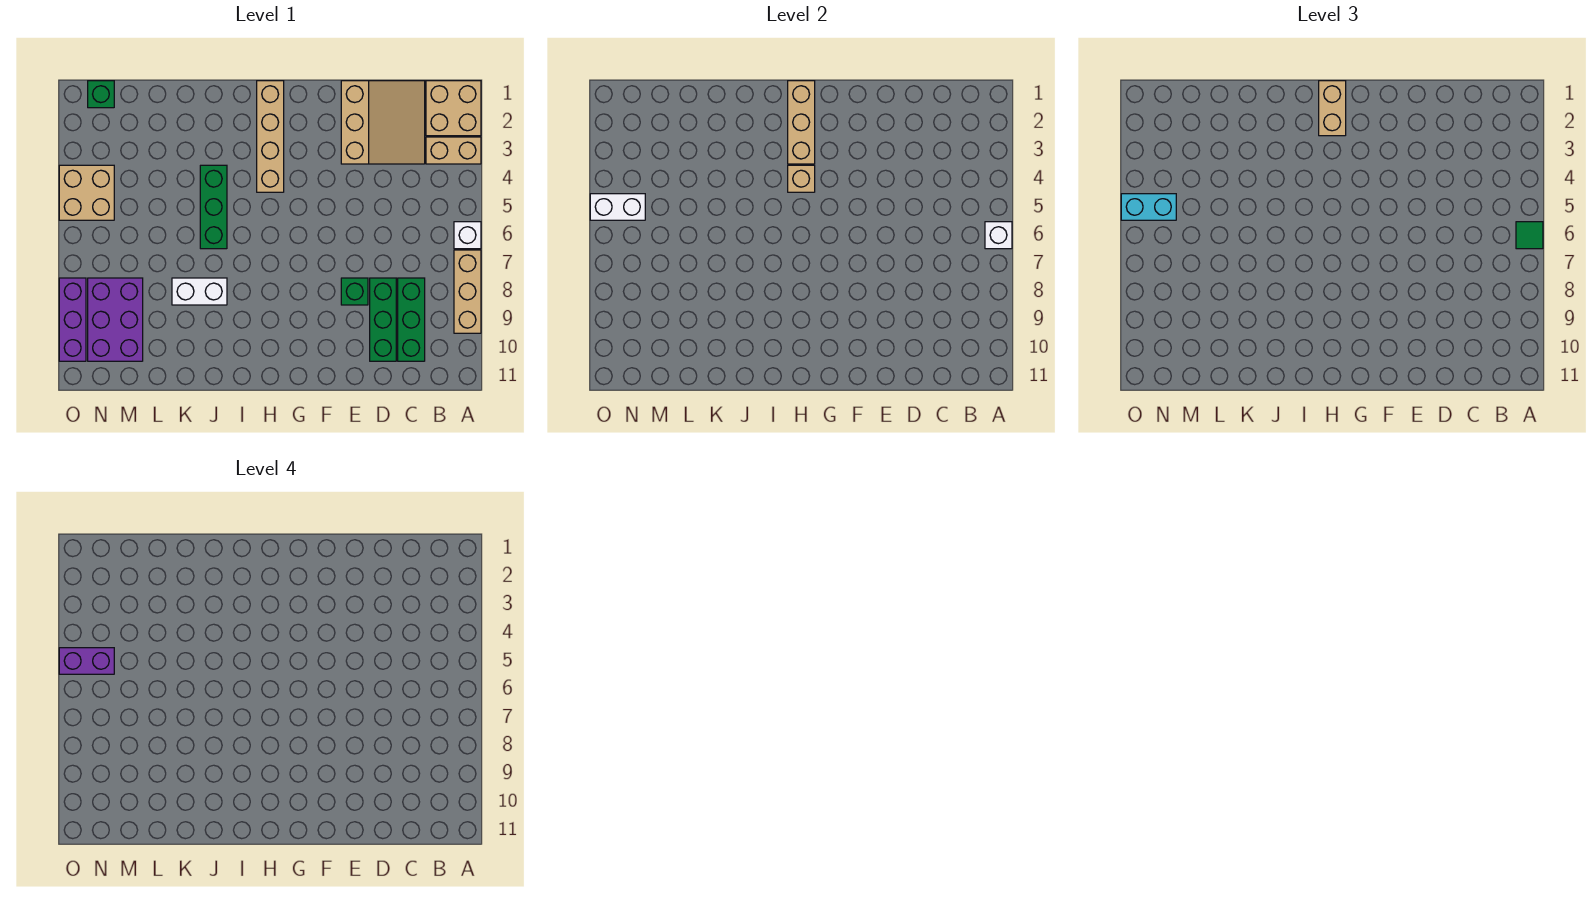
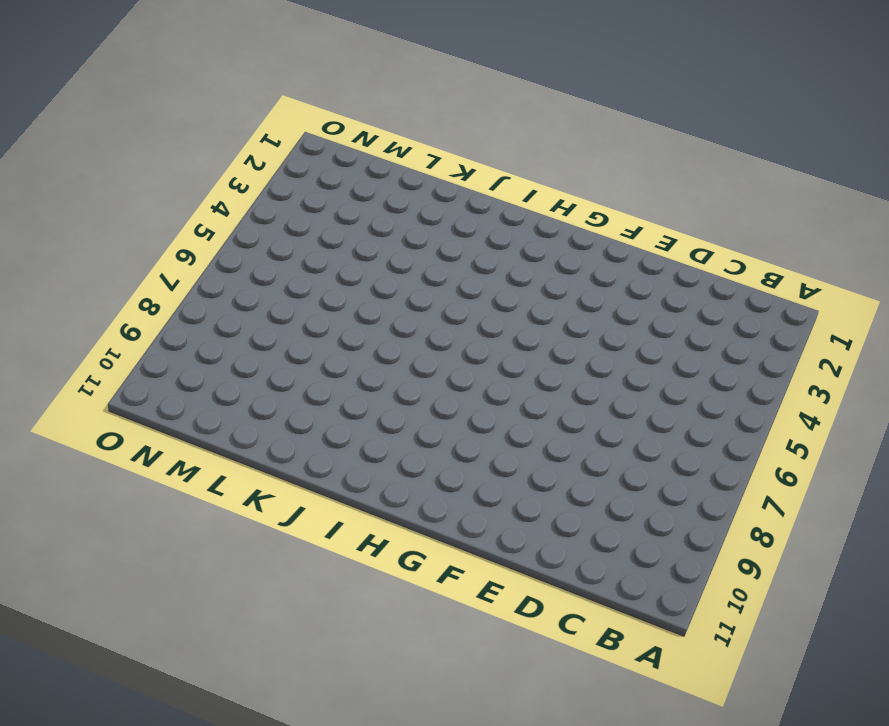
none -> tan brick A1:B2 level 1
none -> tan brick A3:B3 level 1
none -> white brick A6 level 1

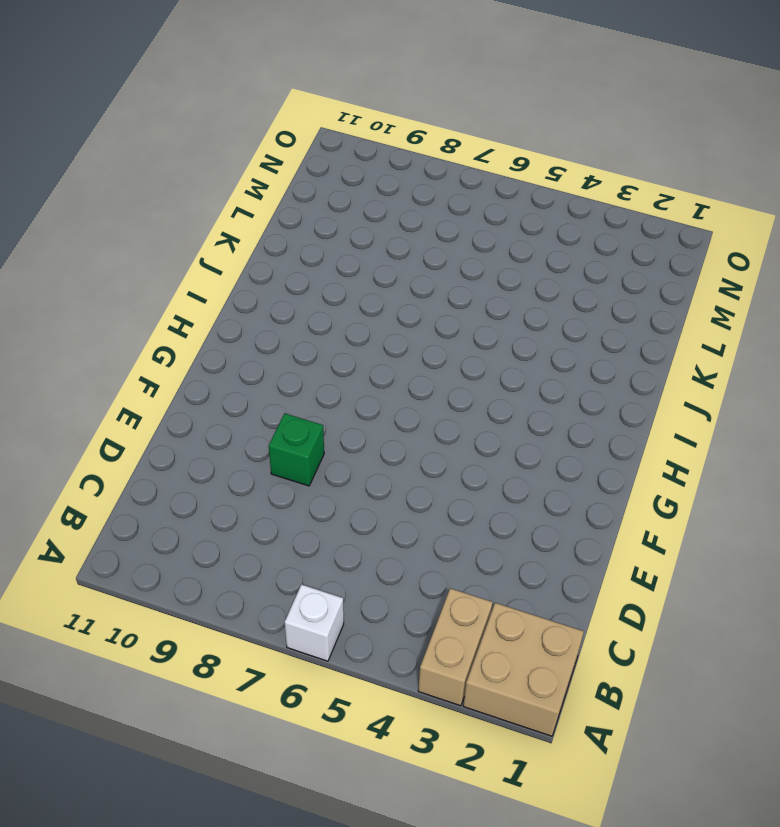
none -> tan brick A7:A9 level 1
none -> tan slope C1:E3 level 1 top E
none -> green brick C8:C10 level 1

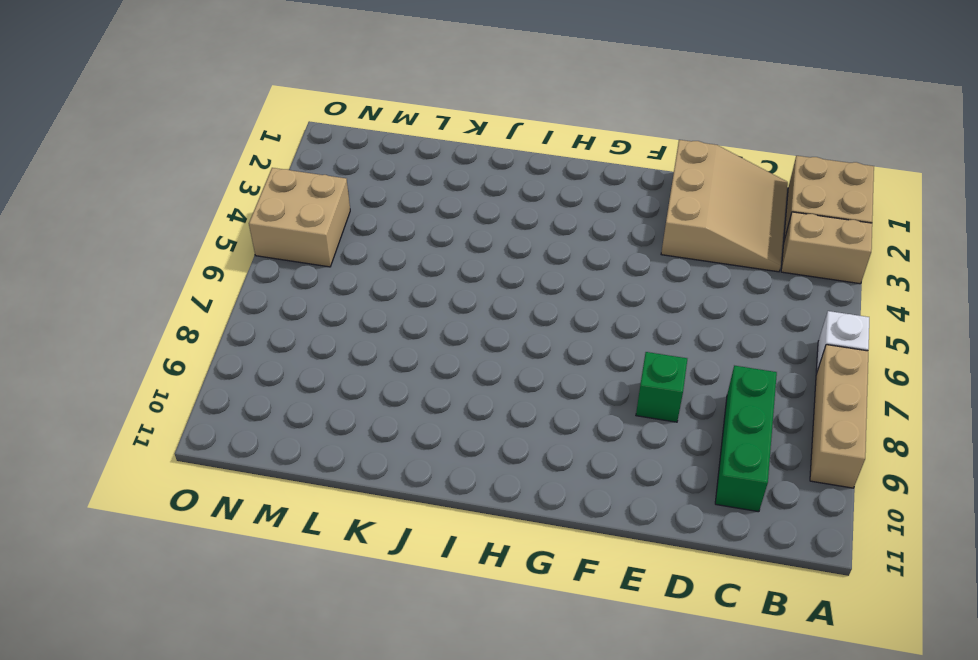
none -> green brick D8:D10 level 1
none -> tan brick H1:H4 level 1
none -> green brick J4:J6 level 1

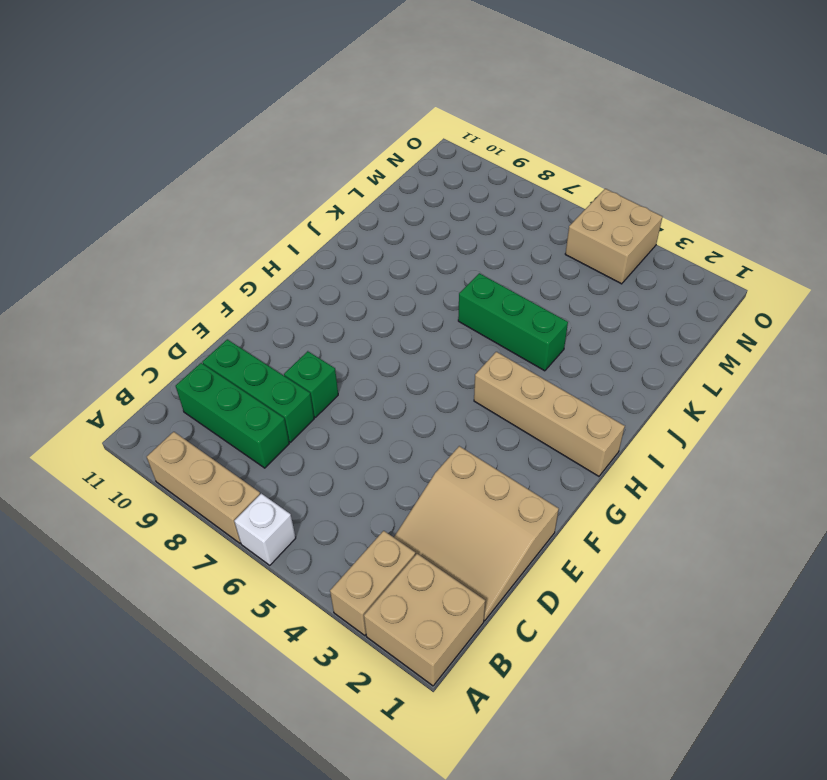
none -> white brick J8:K8 level 1
none -> purple brick M8:N10 level 1
none -> green brick N1 level 1

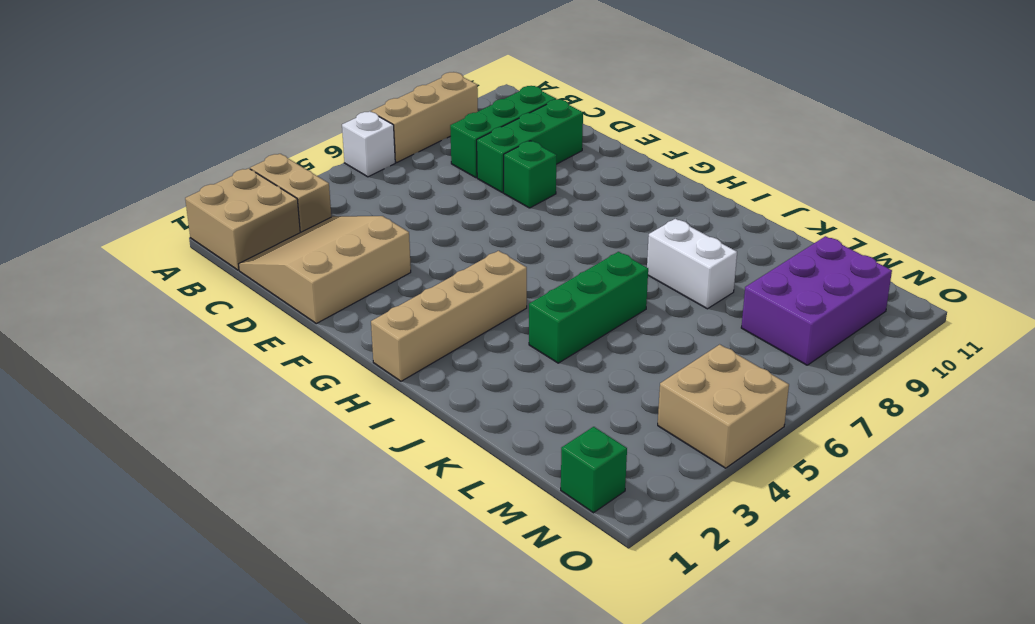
none -> purple brick O8:O10 level 1
none -> white brick A6 level 2
none -> tan brick H1:H3 level 2

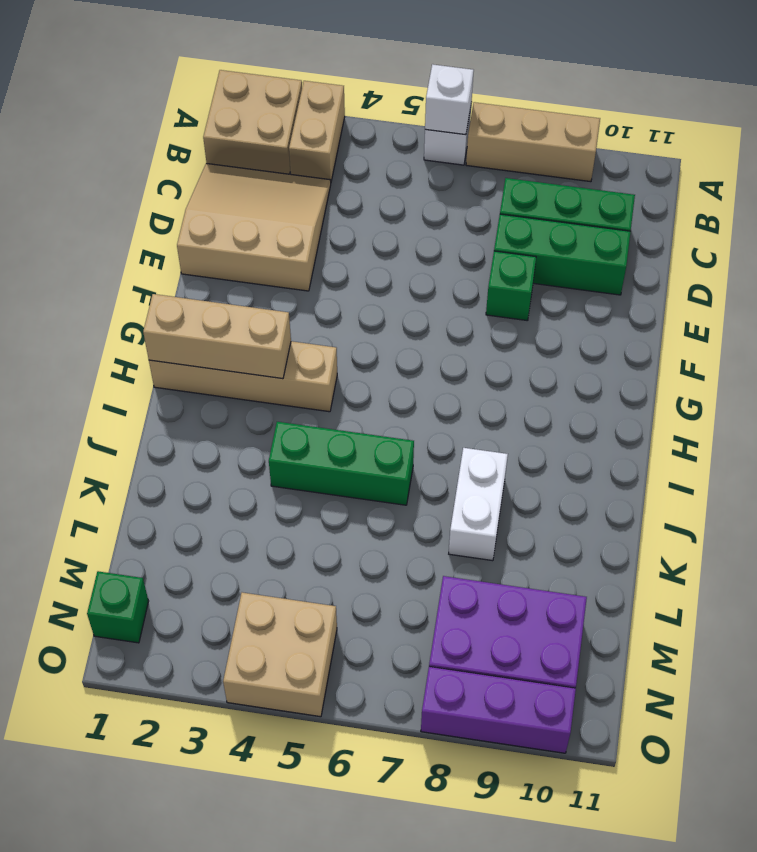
none -> tan brick H4 level 2
none -> white brick N5:O5 level 2
none -> green tile A6 level 3

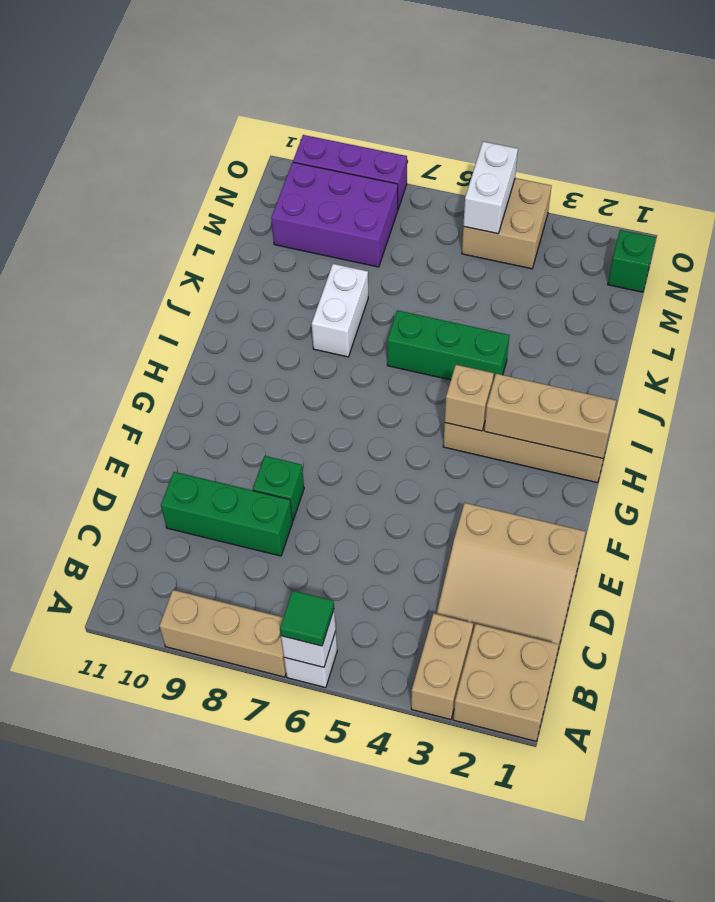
none -> green brick C8:C10 level 1
none -> tan brick H1:H2 level 3
none -> cyan brick N5:O5 level 3

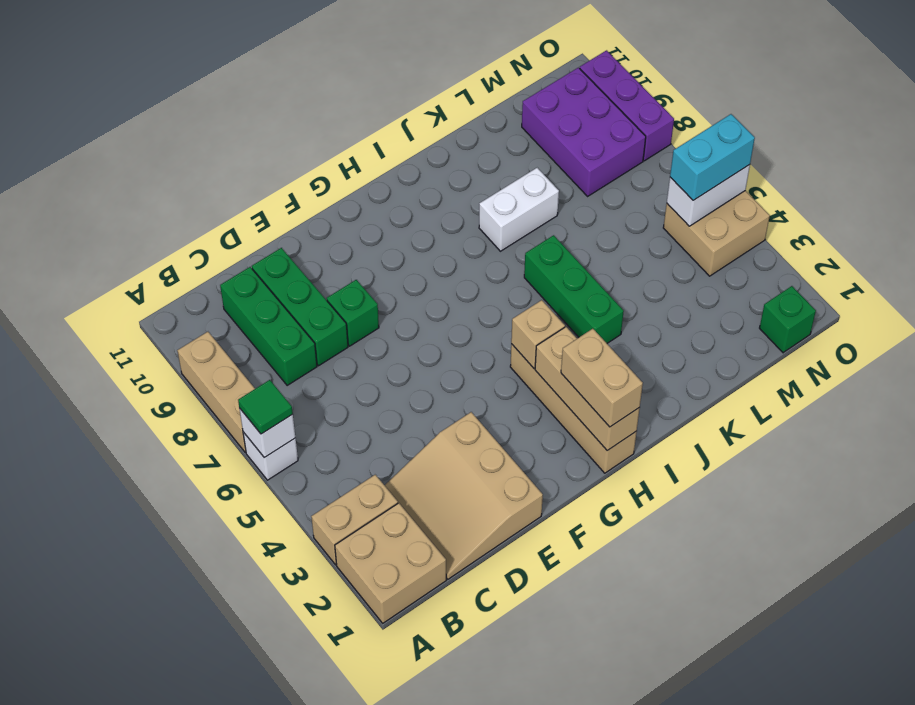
none -> purple brick N5:O5 level 4

